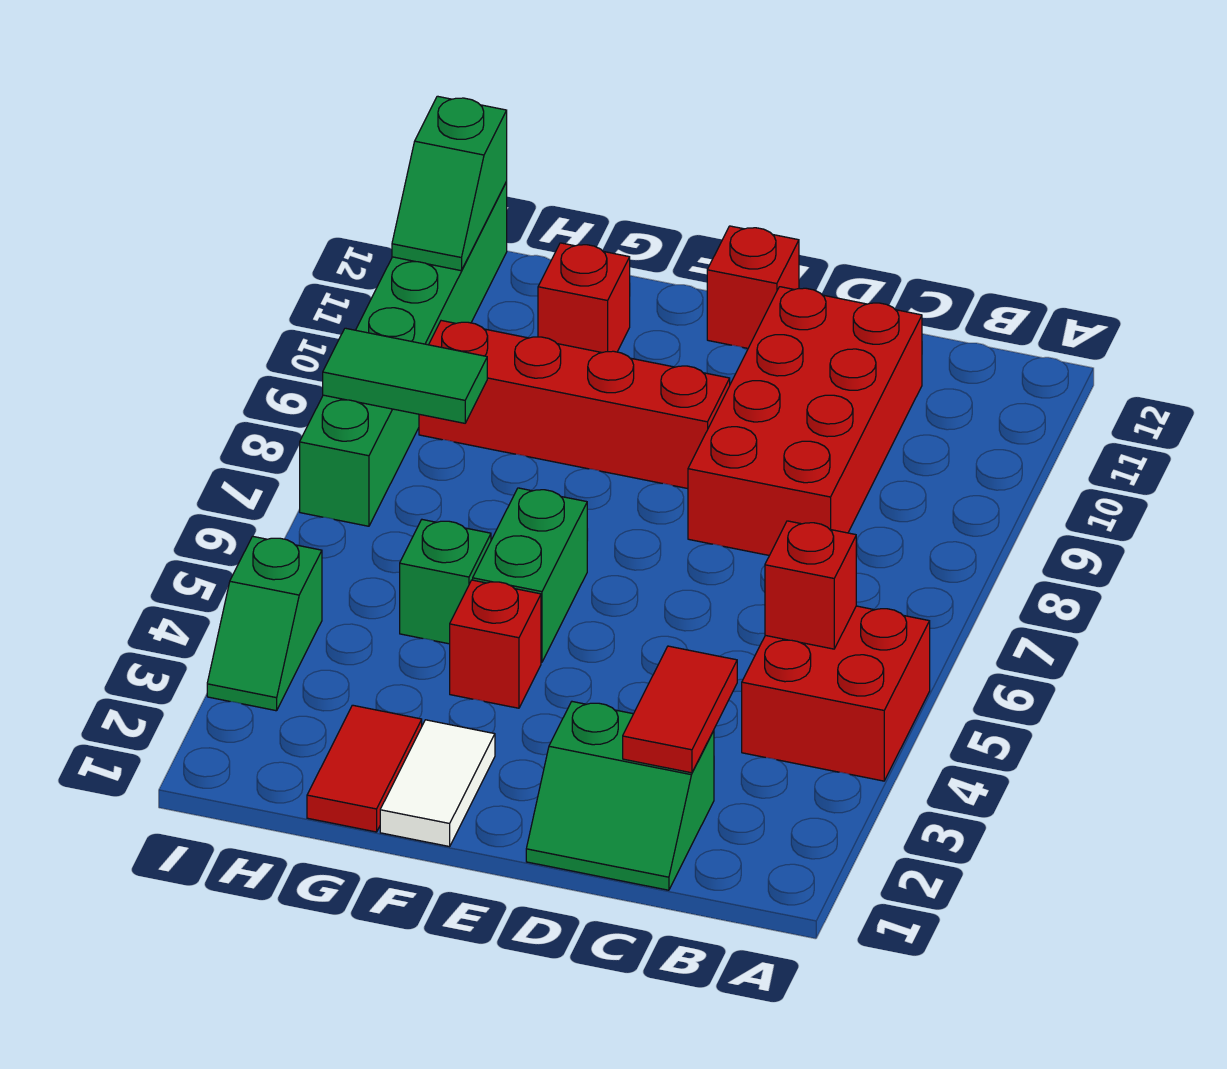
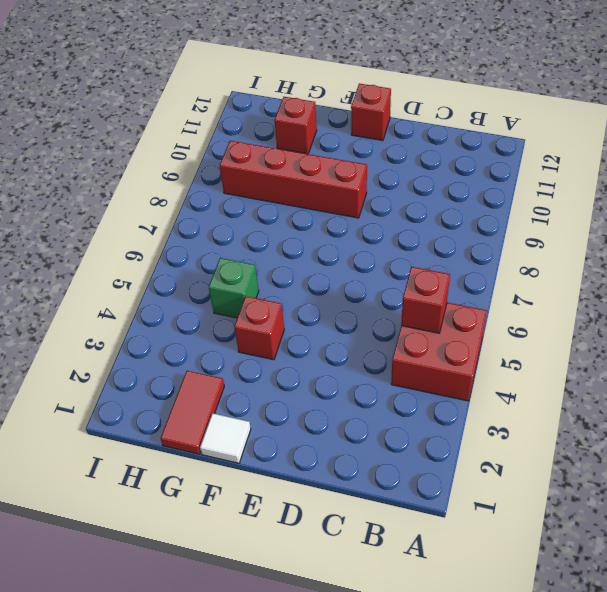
white tile F1 level 1 -> white tile F1:F2 level 1
none -> green slope C1:D2 level 1 top 2
none -> red brick C8:D11 level 1
none -> green brick F5:F6 level 1

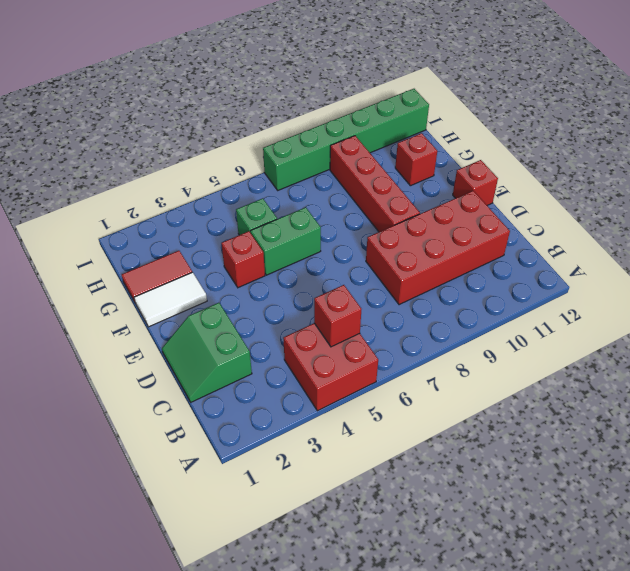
none -> green slope I3:I4 level 1 top 4
none -> red tile C2:C3 level 2
none -> green tile H8:I8 level 2

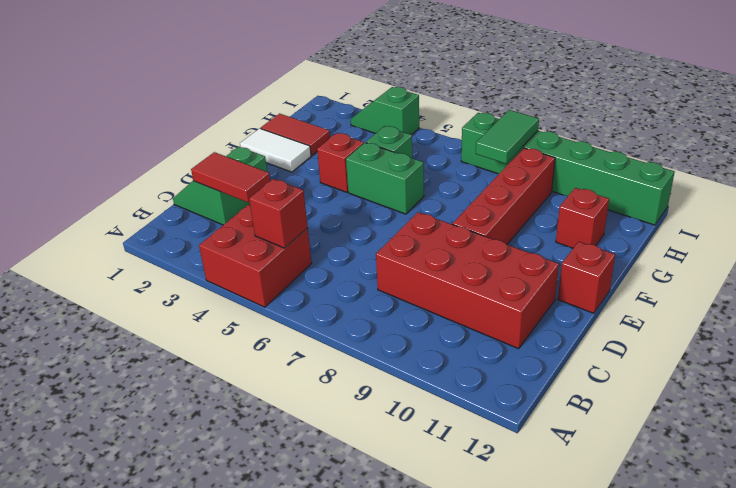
none -> green slope I11:I12 level 2 top 12

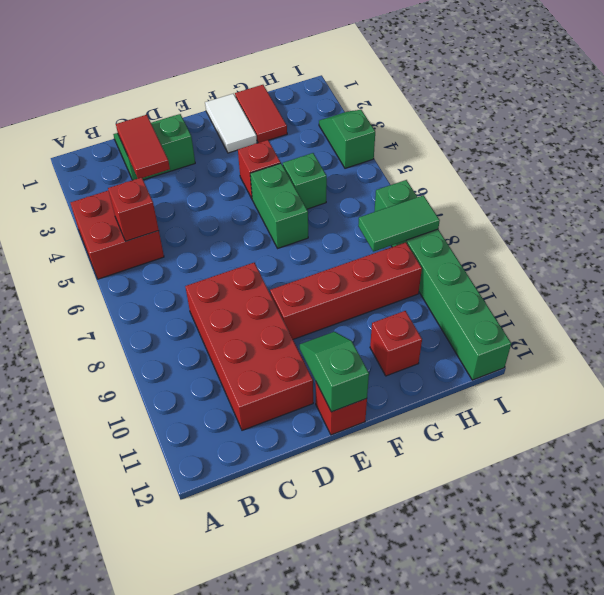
green slope E11:E12 level 2 top 12 -> green slope I11:I12 level 2 top 12

